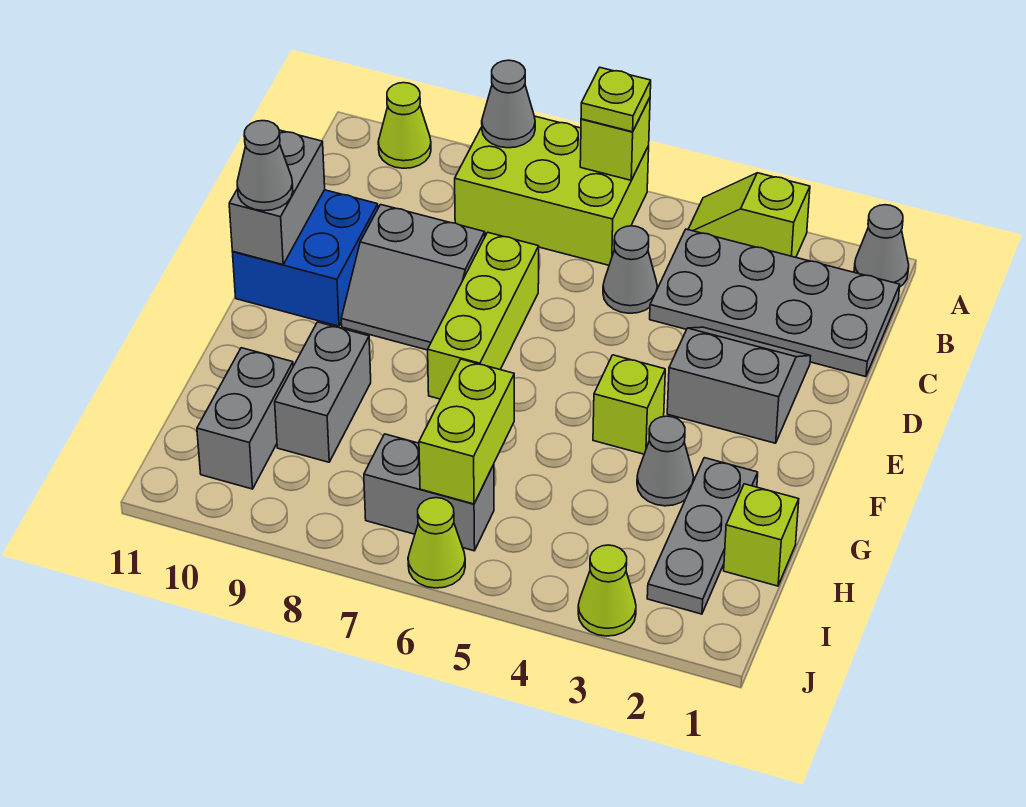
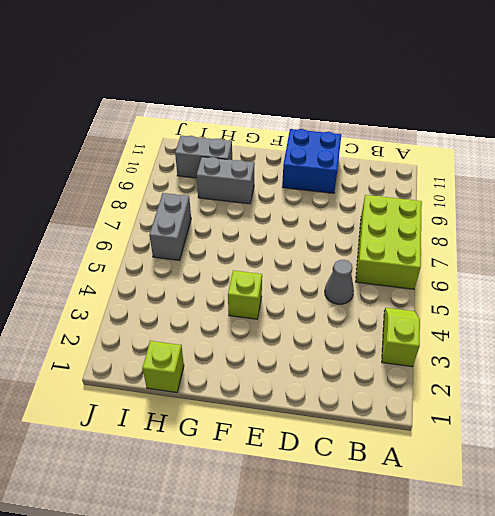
none -> grey cone A1 level 1
none -> lime cone A10 level 1
none -> grey plate B1:C4 level 1

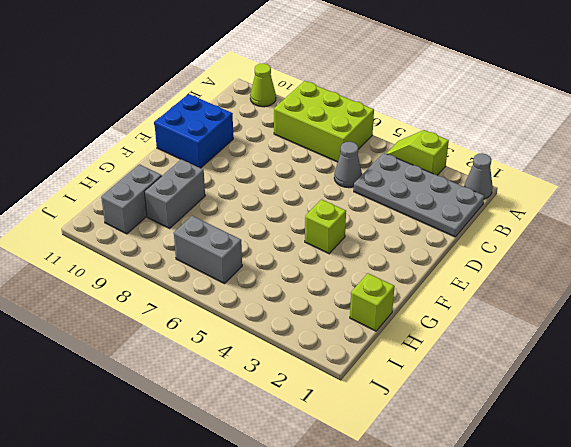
none -> grey slope D2:E3 level 1 top E
none -> lime brick D7:F7 level 1
none -> grey slope D8:E9 level 1 top D

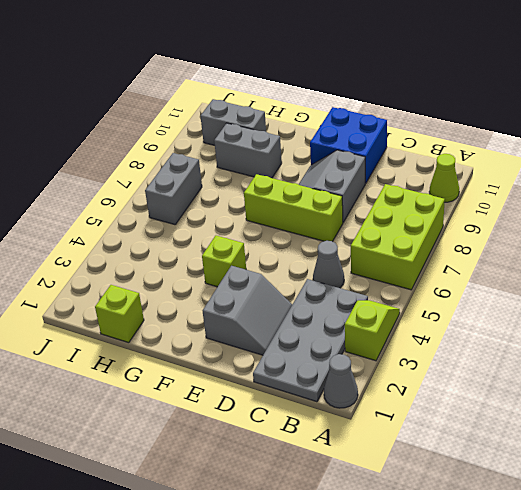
none -> grey plate G2:I2 level 1
none -> grey cone G3 level 1
none -> lime cone J3 level 1

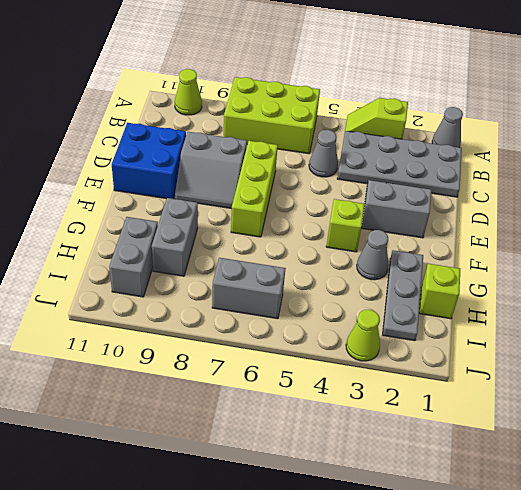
none -> lime cone J6 level 1
none -> lime brick A6 level 2
none -> grey cone A8 level 2

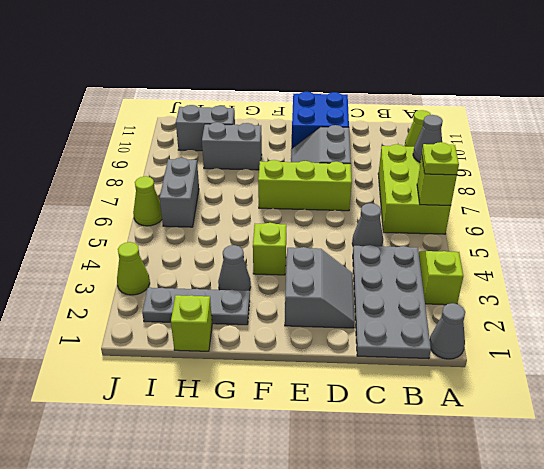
none -> grey brick D11:E11 level 2
none -> lime brick H6:I6 level 2
none -> grey cone E11 level 3

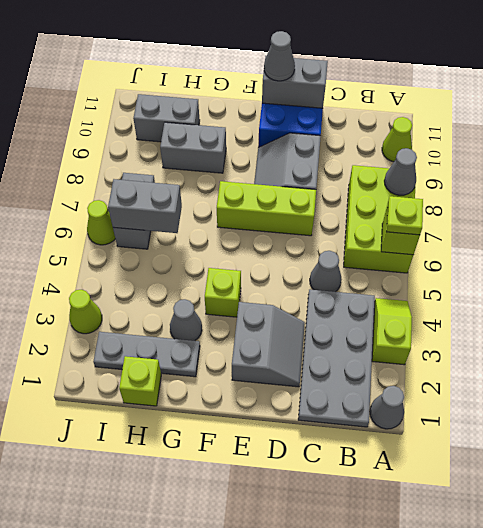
grey brick H6:I6 level 2 -> lime brick H6:I6 level 2

